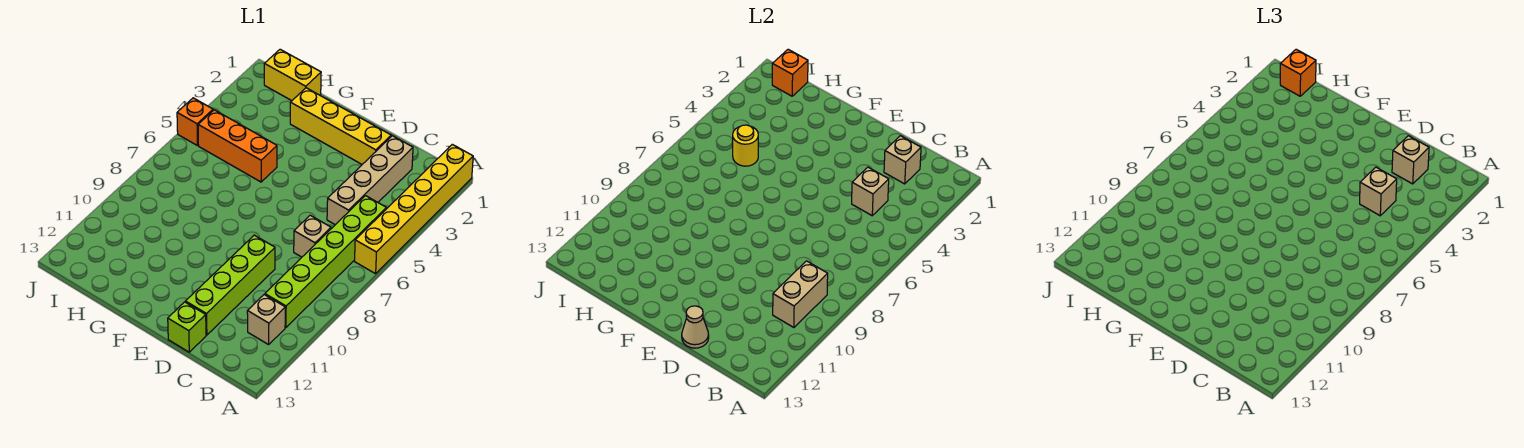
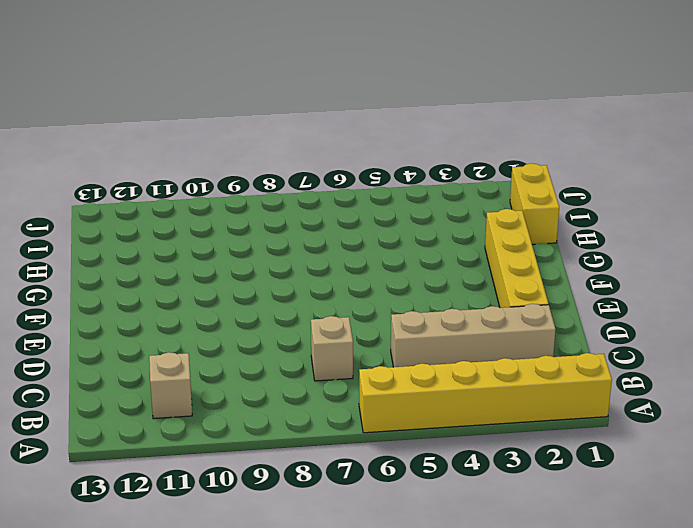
none -> lime brick B5:B10 level 1
none -> lime brick D9:D12 level 1
none -> lime brick D13 level 1

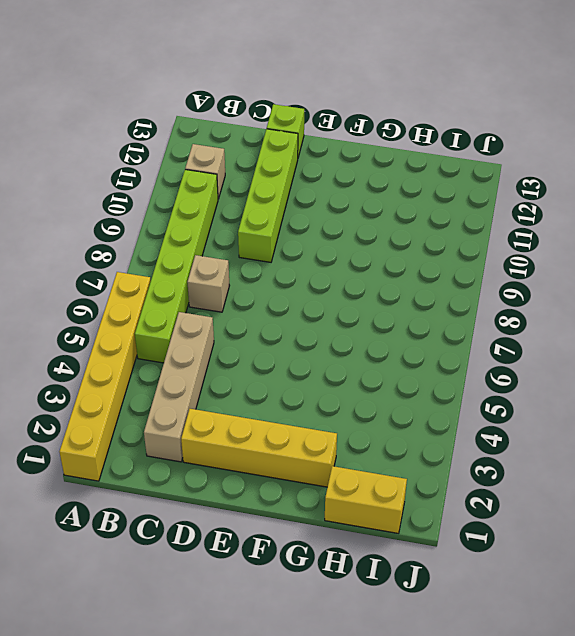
none -> orange brick G5:I5 level 1
none -> orange brick J5 level 1
none -> tan brick B9:B10 level 2

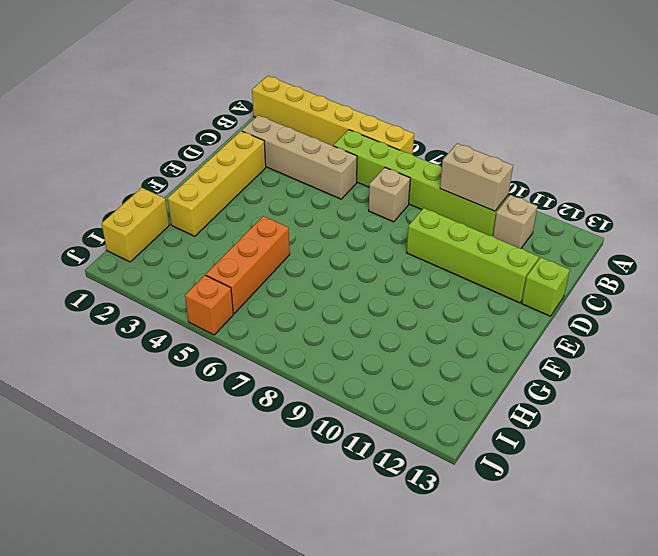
none -> tan brick C2 level 2
none -> tan brick C4 level 2
none -> tan cone D13 level 2

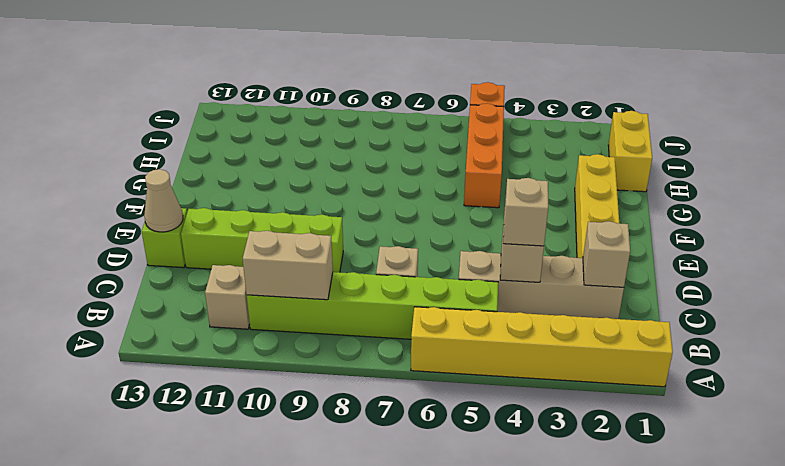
none -> yellow round brick H5 level 2
none -> orange brick I1 level 2
none -> tan brick C2 level 3

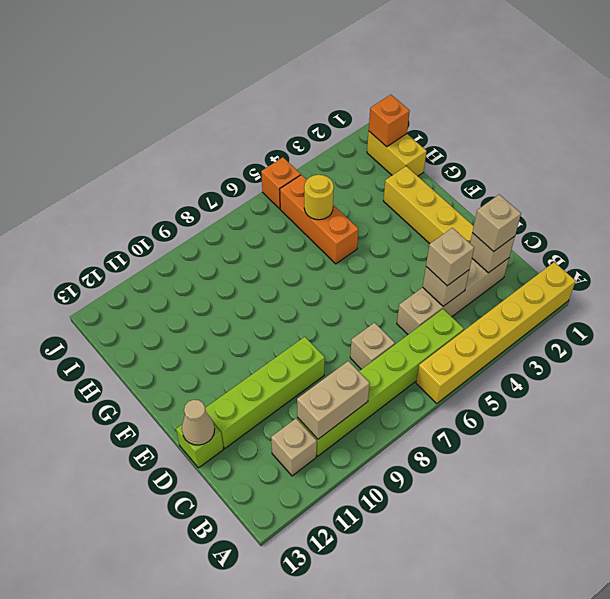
none -> orange brick I1 level 3

